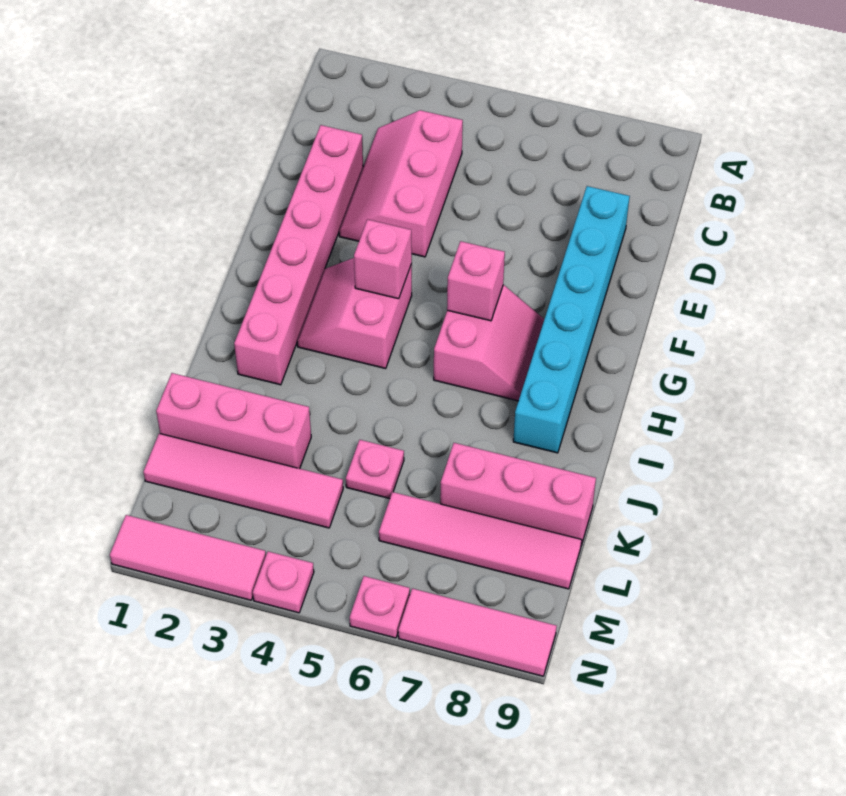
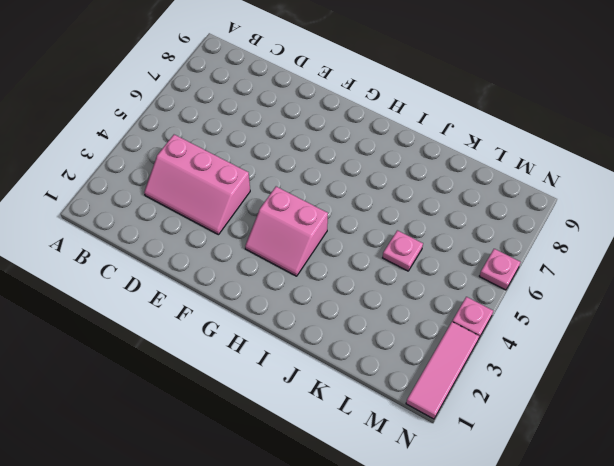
none -> pink brick D2:I2 level 1
none -> cyan brick D8:I8 level 1
none -> pink slope G6:H7 level 1 top 6

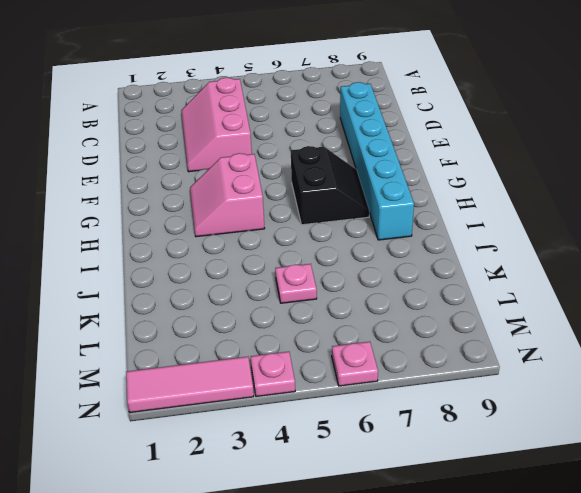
black slope G6:H7 level 1 top 6 -> pink slope G6:H7 level 1 top 6
none -> pink brick D2:I2 level 1
none -> pink brick K1:K3 level 1
none -> pink brick K7:K9 level 1

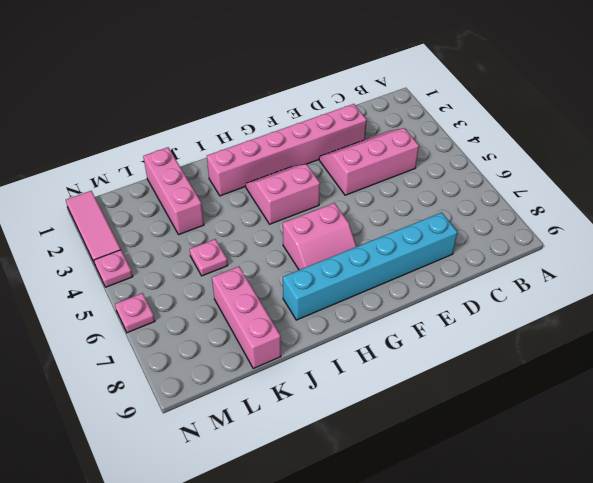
none -> pink tile L1:L4 level 1
none -> pink tile L6:L9 level 1
none -> pink tile N7:N9 level 1

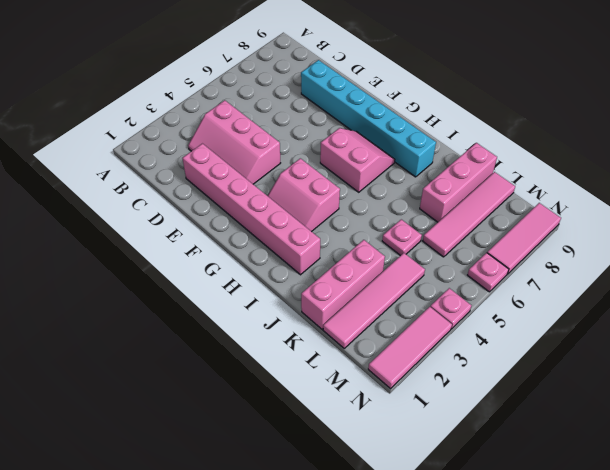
none -> pink brick G4 level 2
none -> pink brick G6 level 2

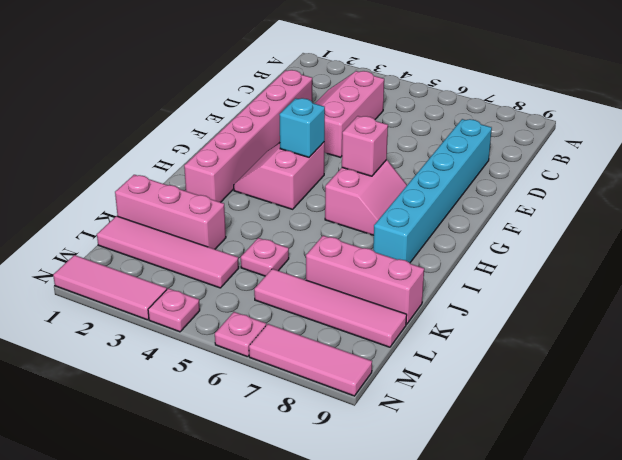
cyan brick G4 level 2 -> pink brick G4 level 2

